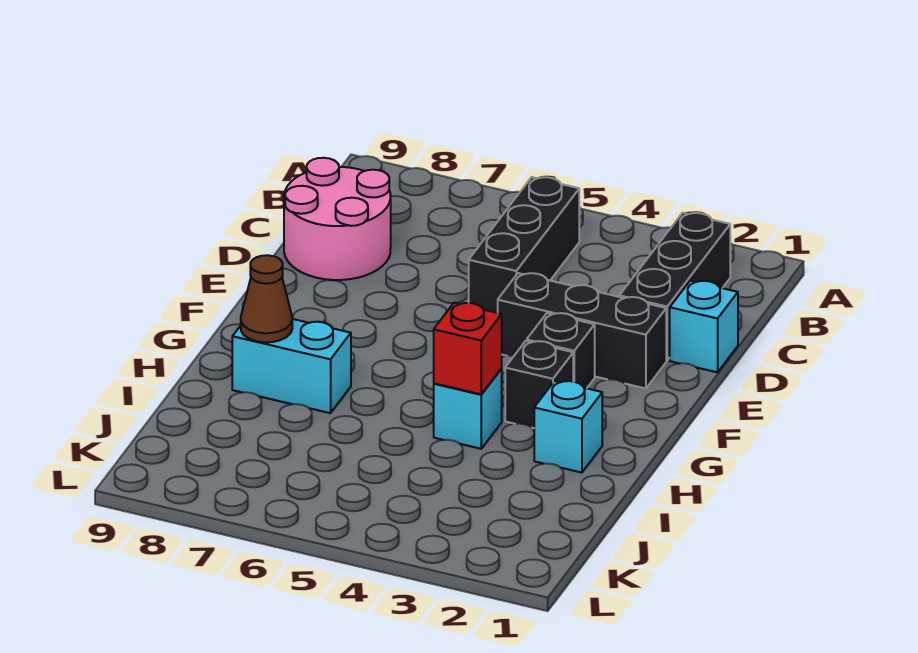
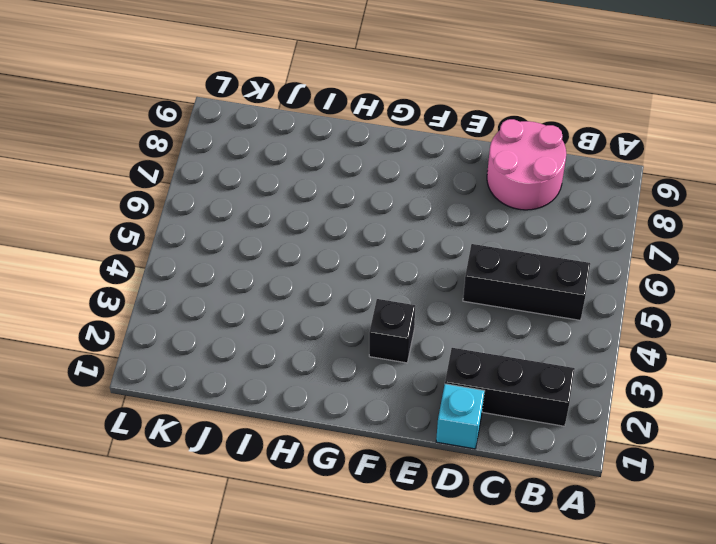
none -> black brick E2:E4 level 1
none -> black brick G3 level 1
none -> cyan brick H2 level 1

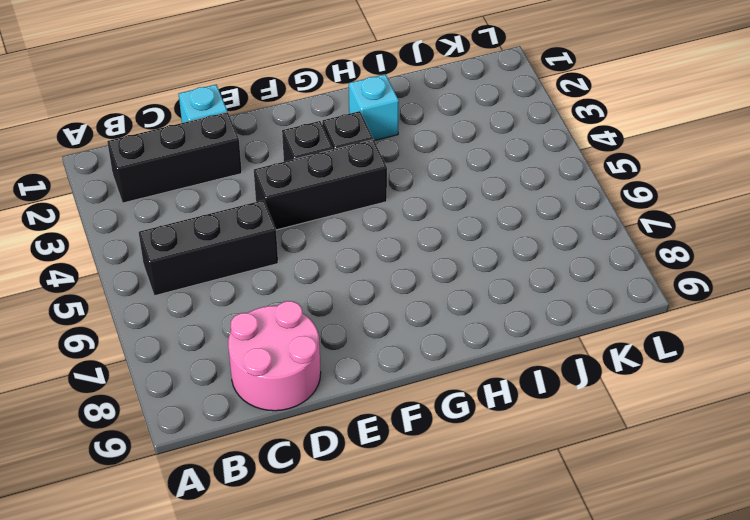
black brick E4:G4 level 1 -> black brick E2:E4 level 1
none -> cyan brick H4 level 1
none -> cyan brick H7:H8 level 1
none -> red brick H4 level 2

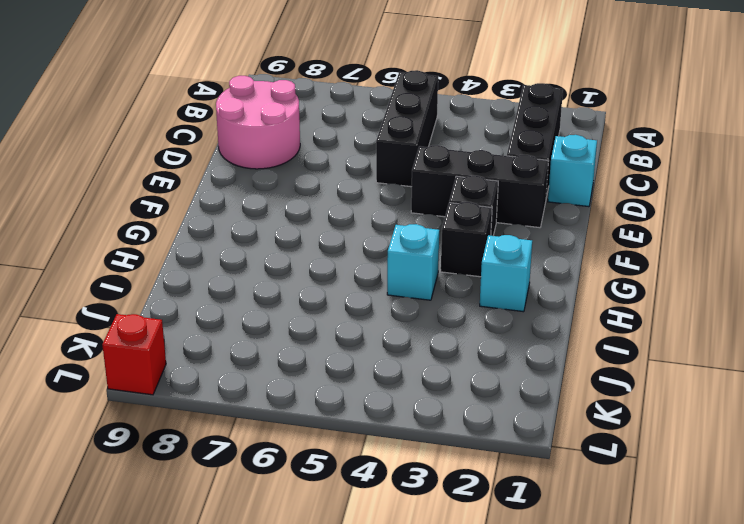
red brick L9 level 1 -> red brick H4 level 2
none -> cyan brick H7:H8 level 1
none -> brown cone H8 level 2

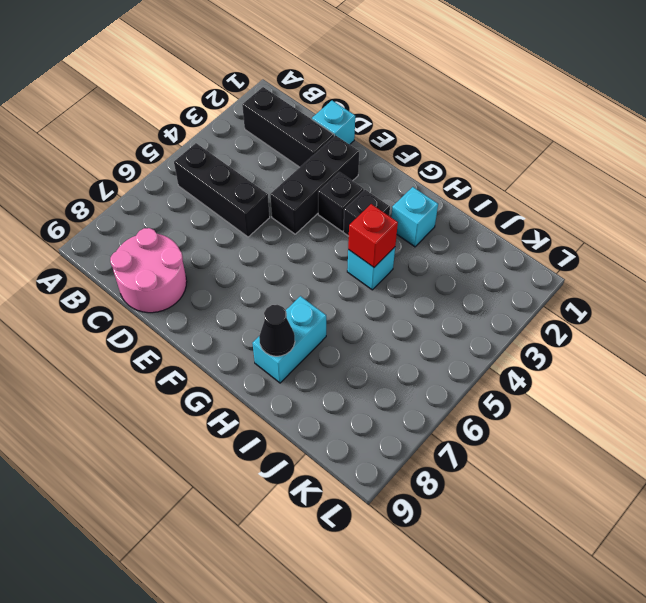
black cone H8 level 2 -> brown cone H8 level 2

